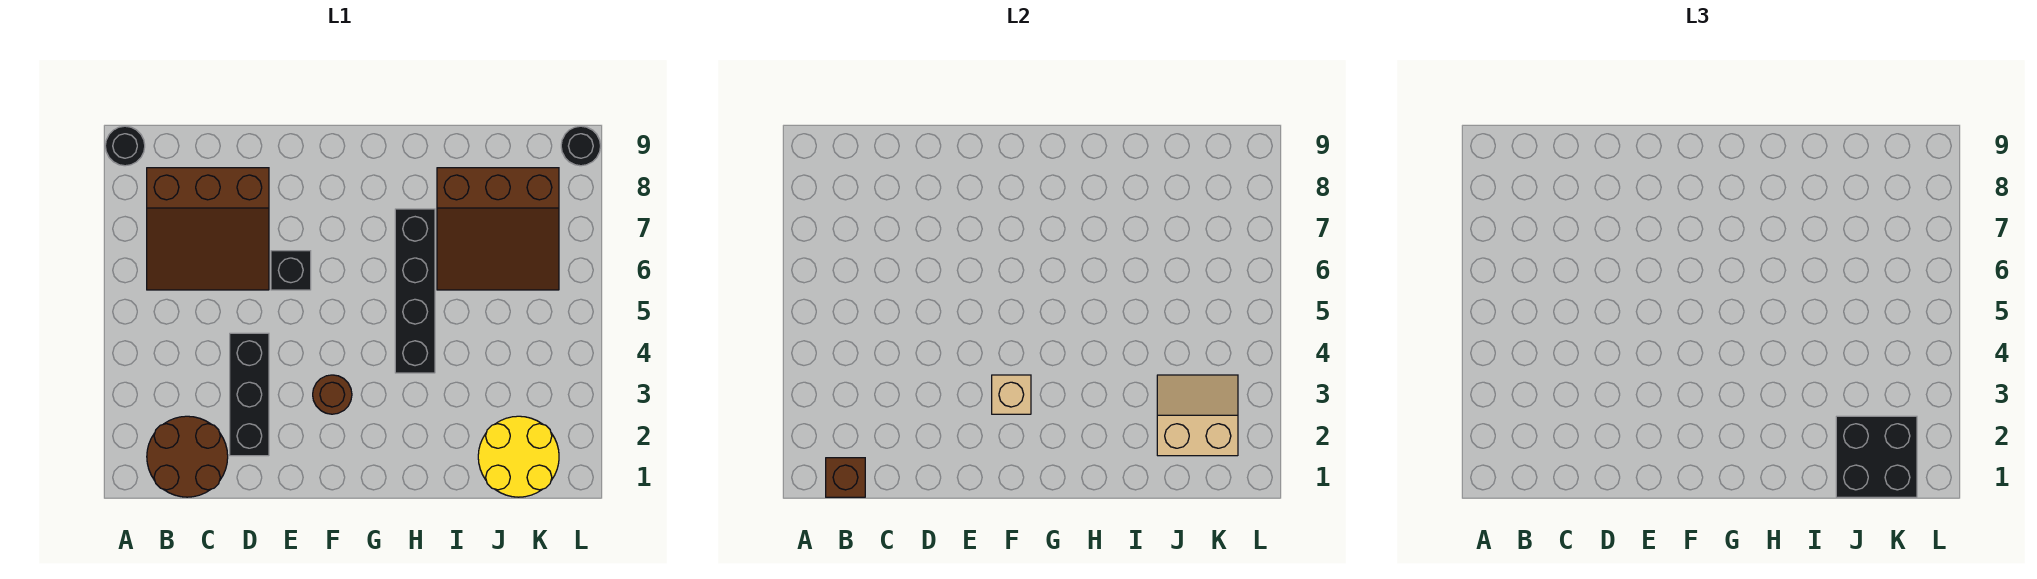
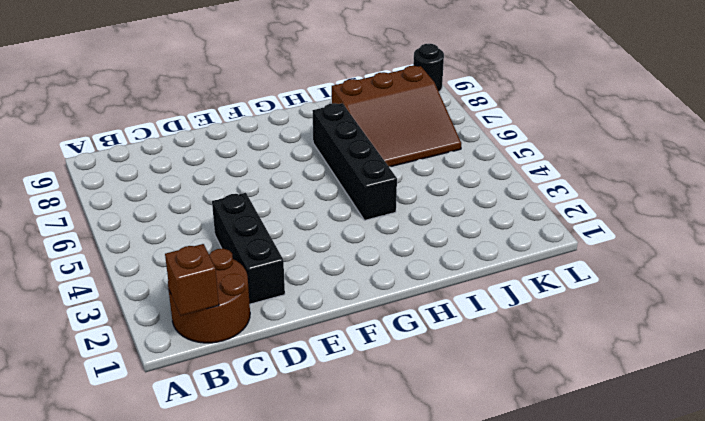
none -> black round brick A9 level 1
none -> brown slope B6:D8 level 1 top 8
none -> black brick E6 level 1

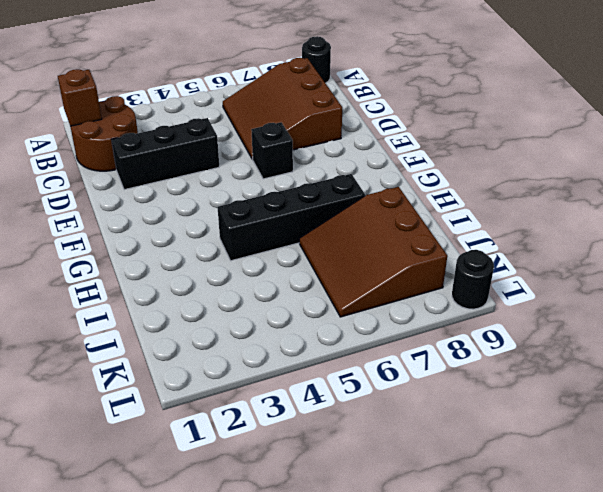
none -> brown round brick F3 level 1
none -> yellow round brick J1:K2 level 1
none -> tan brick F3 level 2

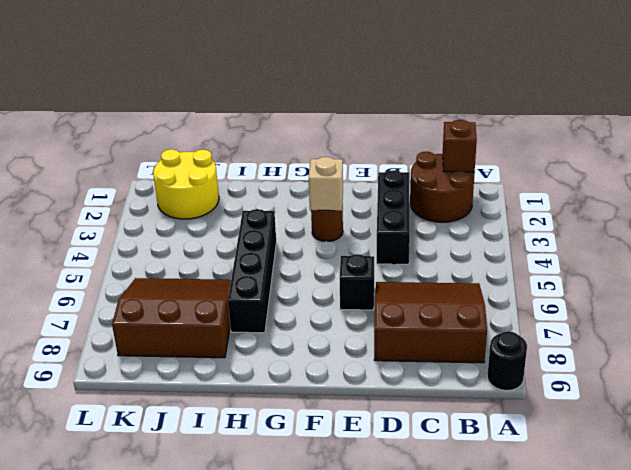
none -> black round brick L9 level 1
none -> tan slope J2:K3 level 2 top 2
none -> black brick J1:K2 level 3

